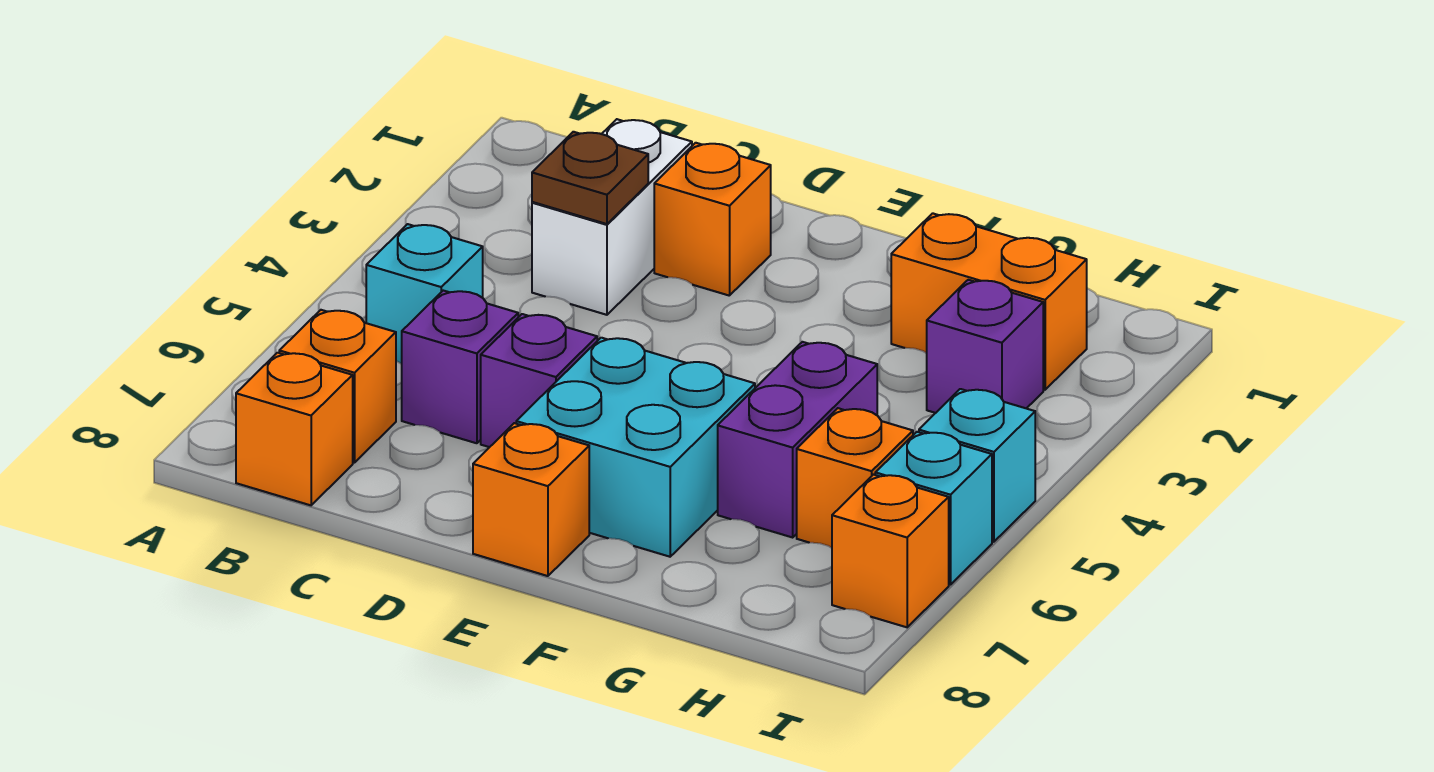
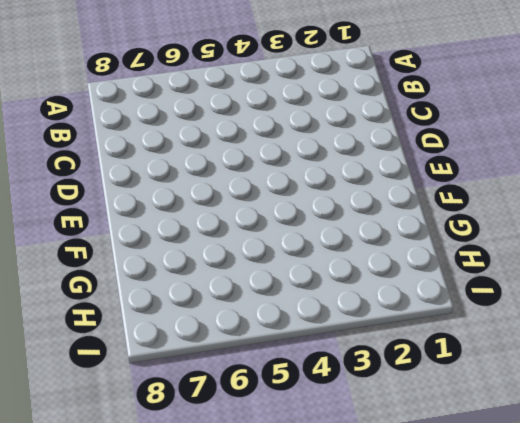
none -> cyan brick B5 level 1
none -> orange brick B7 level 1
none -> orange brick B8 level 1

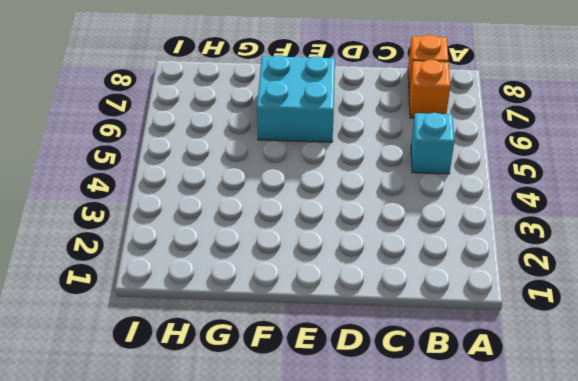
none -> white brick C2:C3 level 1
none -> purple brick C6 level 1
none -> orange brick D2 level 1

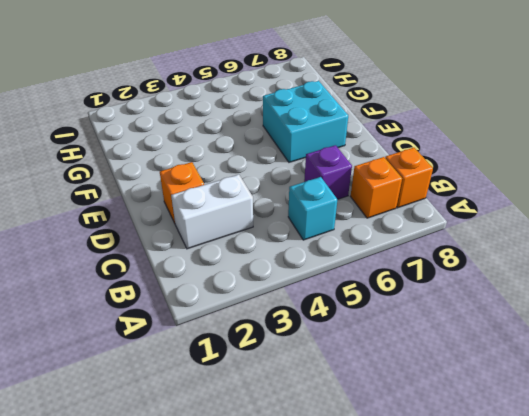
none -> purple brick D6 level 1
none -> orange brick E8 level 1
none -> orange brick G2:H2 level 1

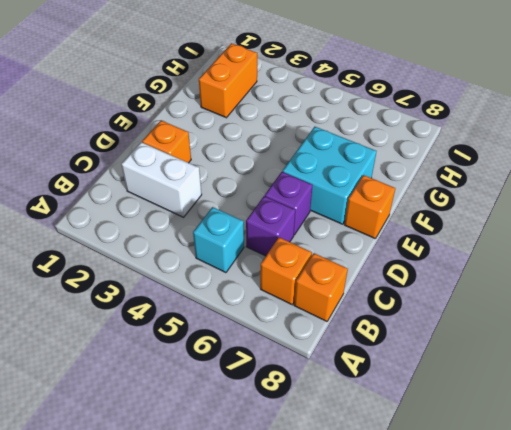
none -> purple brick G5:G6 level 1
none -> purple brick H3 level 1
none -> orange brick H6 level 1

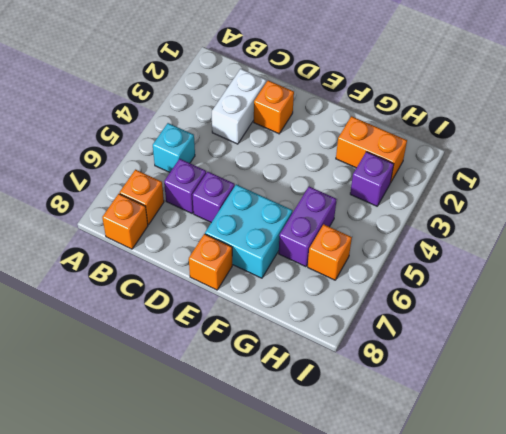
none -> cyan brick I5 level 1
none -> cyan brick I6 level 1
none -> orange brick I7 level 1

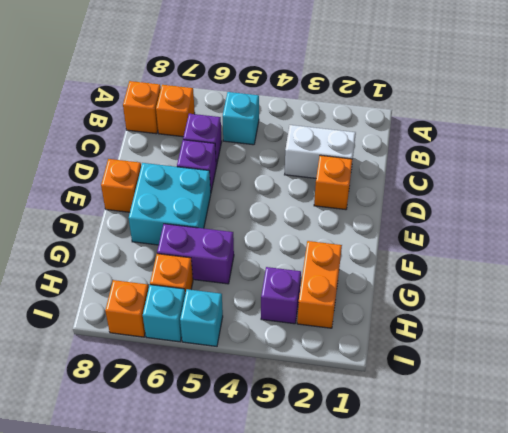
none -> brown plate C3 level 2

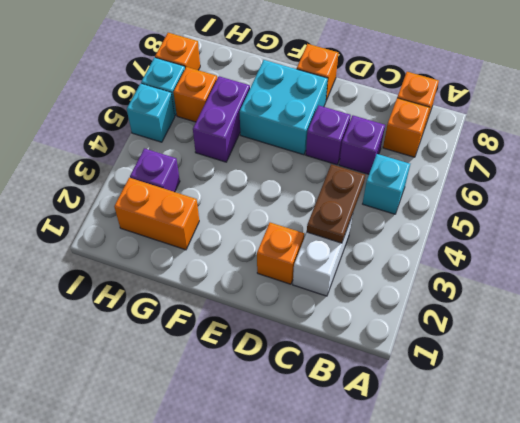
brown plate C3:C4 level 2 -> brown plate C3 level 2

